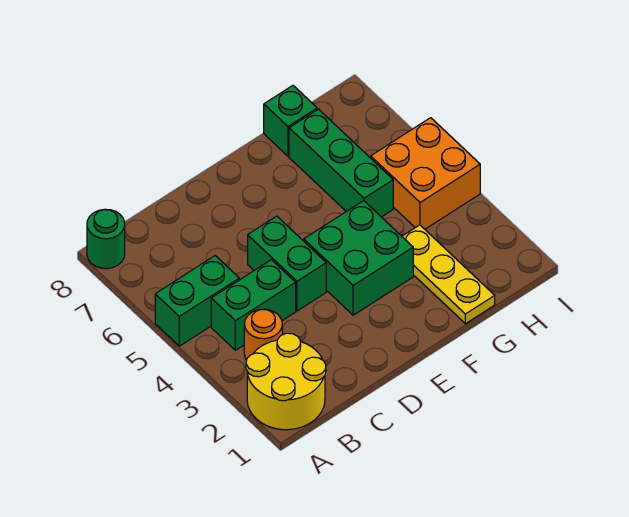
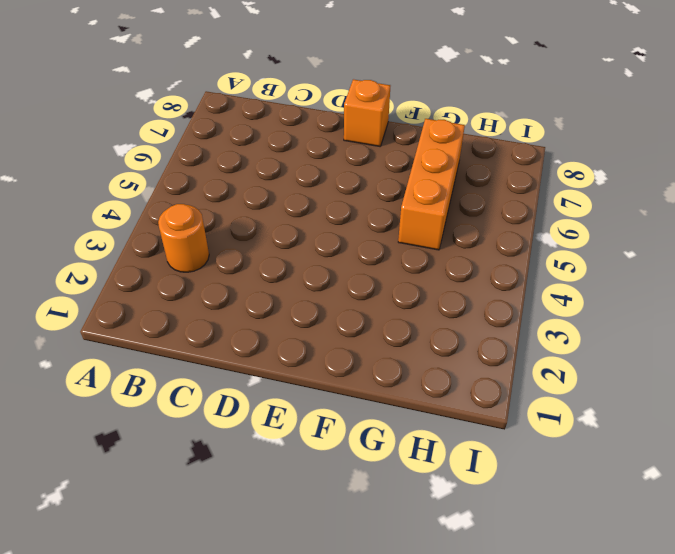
orange brick E8 level 1 -> none
orange brick G5:G7 level 1 -> green brick G5:G7 level 1
none -> yellow round brick A1:B2 level 1
none -> green brick A5:B5 level 1

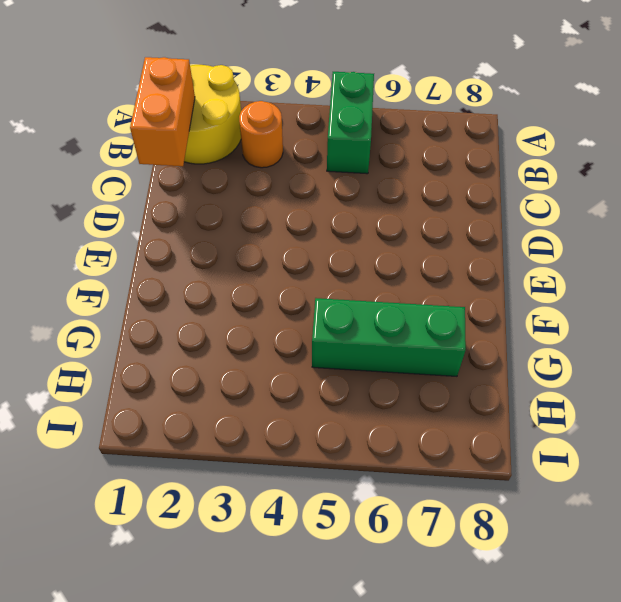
orange brick B1:C1 level 2 -> none
none -> green round brick A8 level 1
none -> green brick B4:C4 level 1

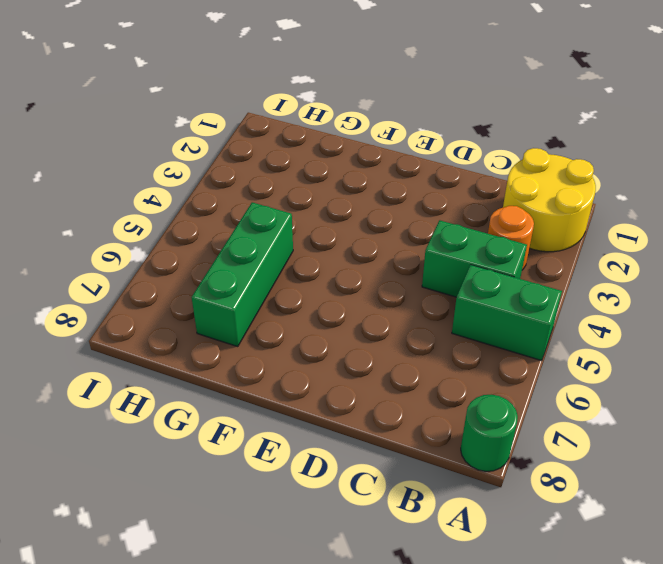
none -> green brick D4:D5 level 1
none -> green brick E3:F4 level 1

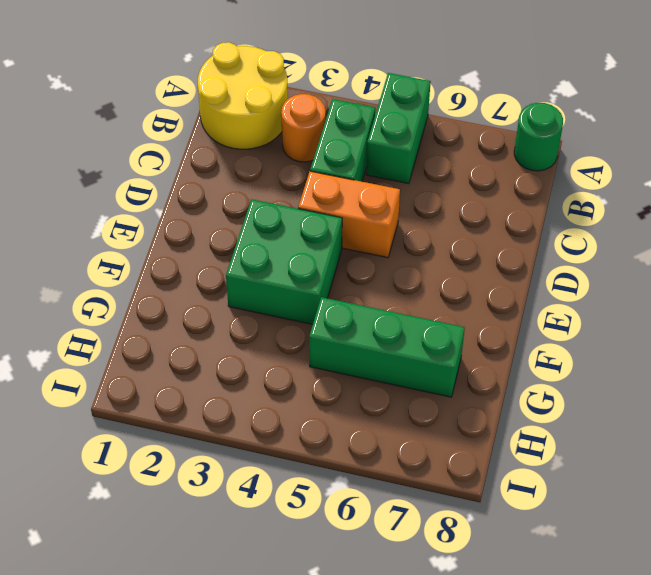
orange brick D4:D5 level 1 -> green brick D4:D5 level 1
none -> yellow plate G1:G3 level 1
none -> green brick G8 level 1

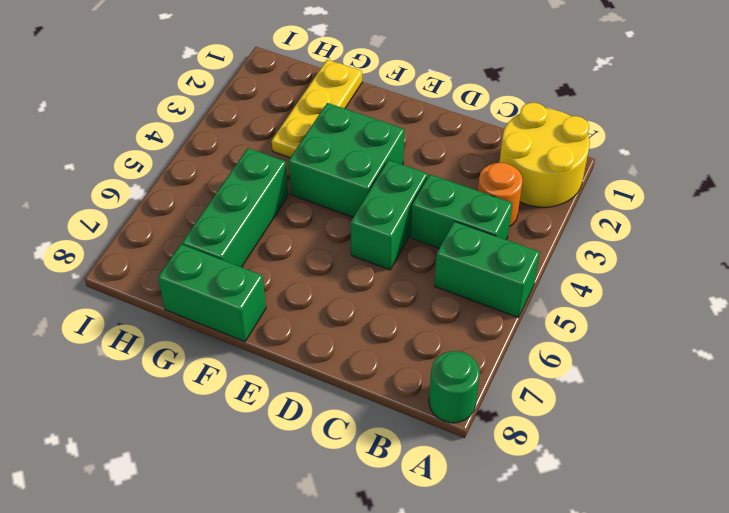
green brick F8:G8 level 1 -> green brick G8 level 1
none -> orange brick H4:I5 level 1

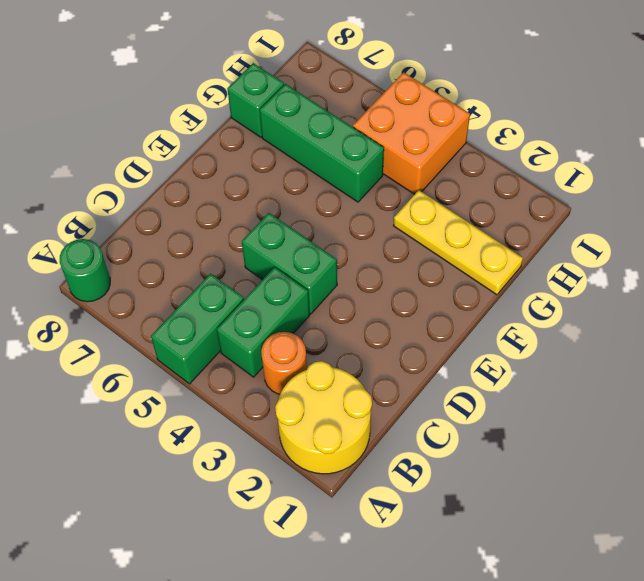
none -> green brick E3:F4 level 1

